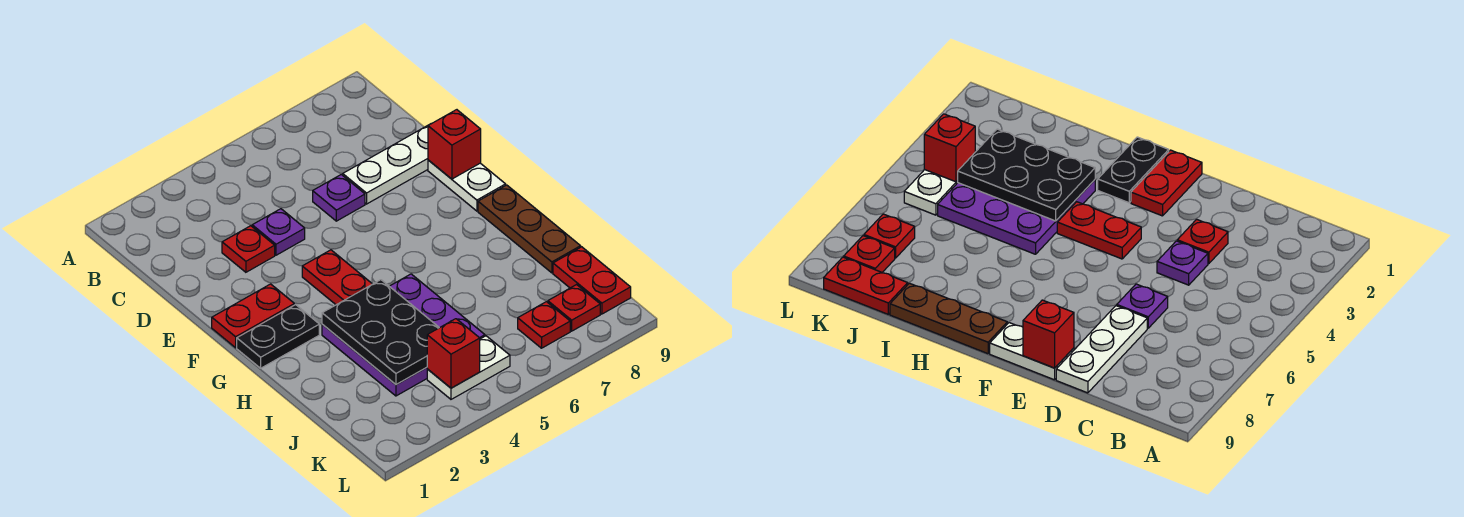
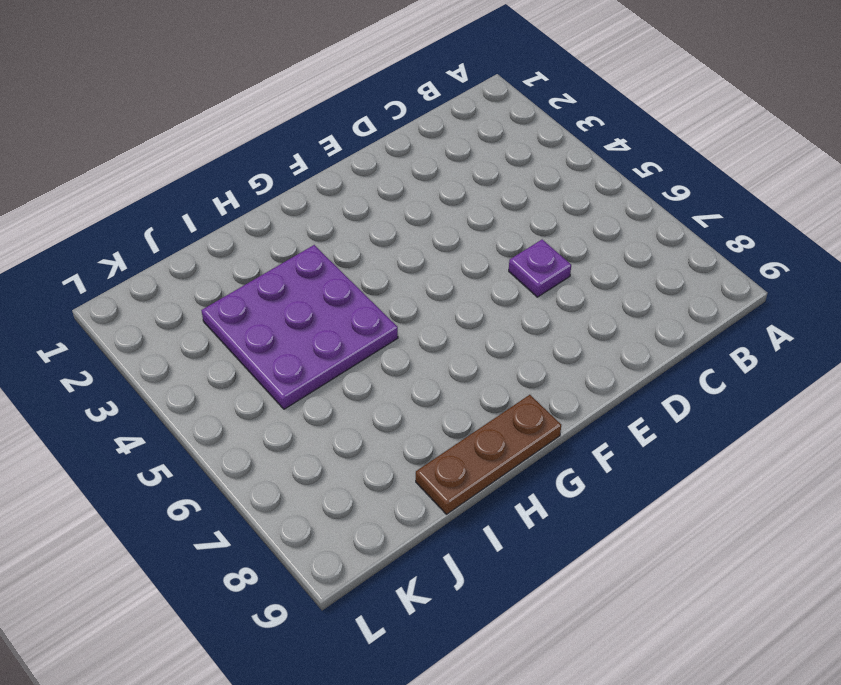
none -> red plate D3 level 1
none -> purple plate D4 level 1
none -> white plate D7:D9 level 1

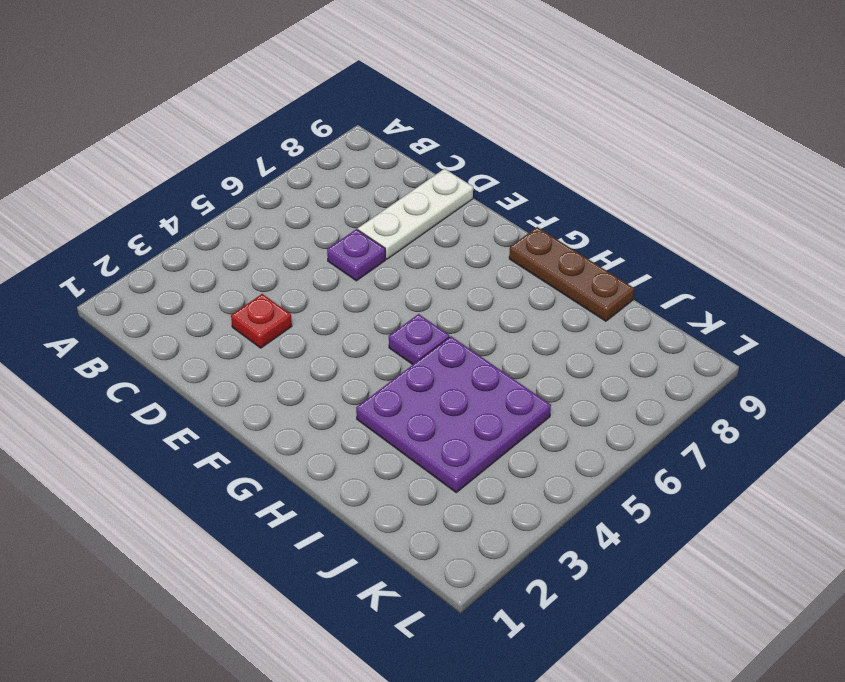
purple plate G5 level 1 -> purple plate D4 level 1
none -> white plate E9:F9 level 1
none -> red plate F1:F2 level 1
none -> red plate F4:G4 level 1

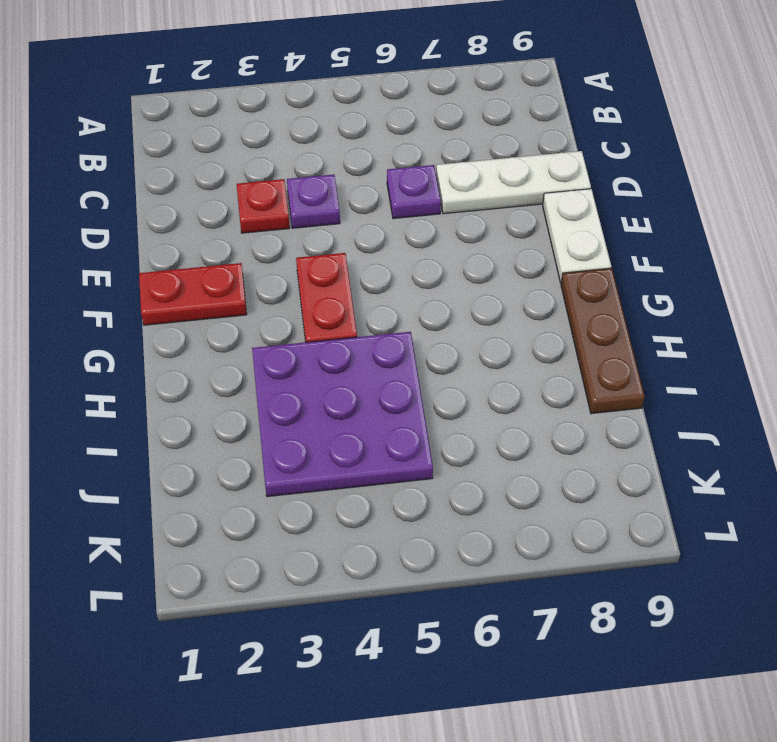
none -> black plate G1:G2 level 1
none -> red plate J9:K9 level 1
none -> white plate K4:K5 level 1

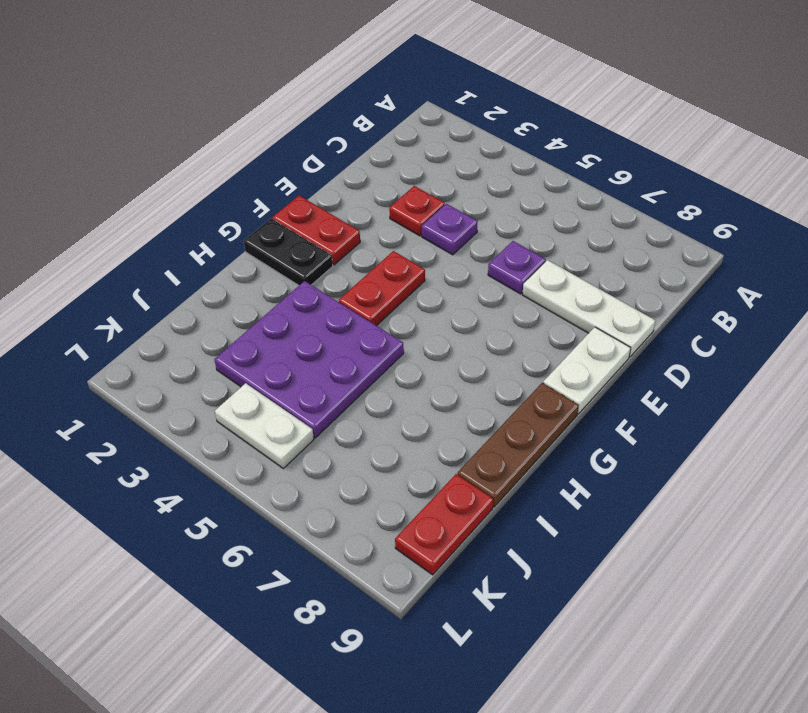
none -> red plate K7 level 1
none -> red plate K8 level 1
none -> red brick E9 level 2

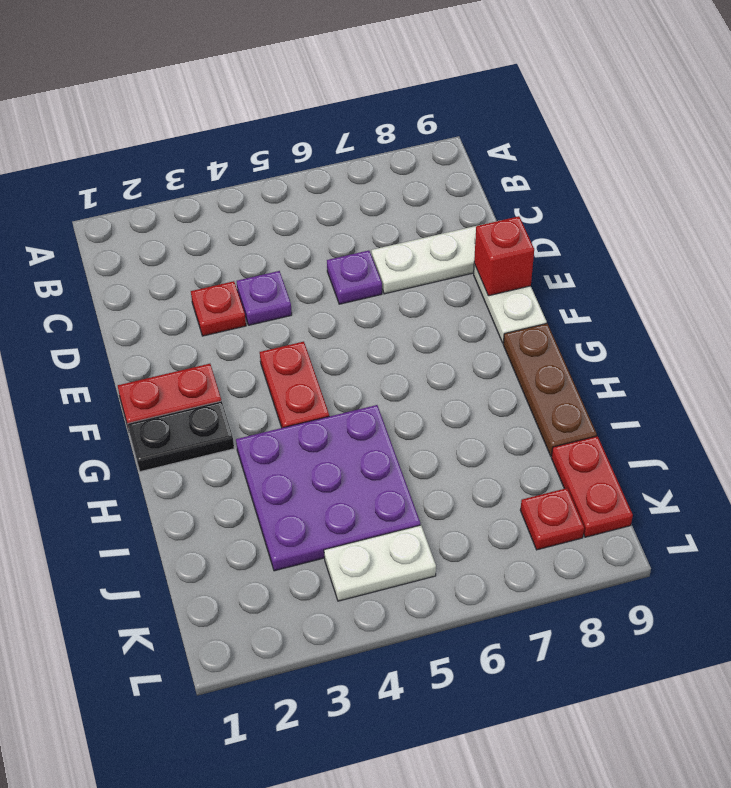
none -> red plate K7 level 1
none -> black plate H3:J4 level 2
none -> red brick K4 level 2

